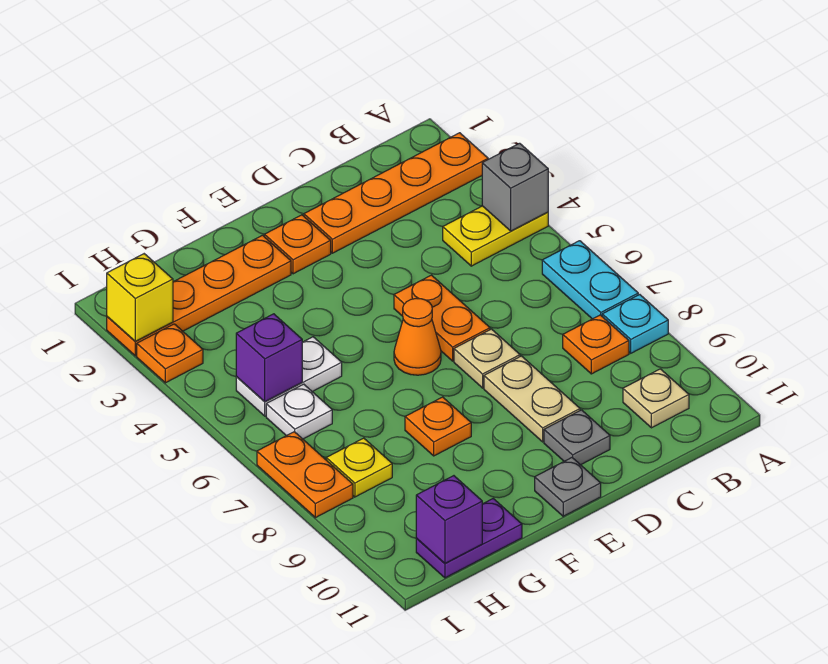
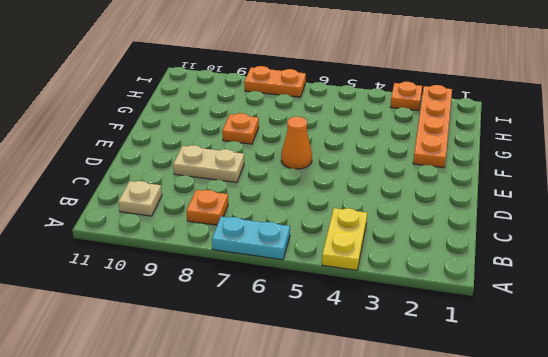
none -> orange plate A2:D2 level 1
none -> cyan plate A8 level 1
none -> orange plate D5:D6 level 1

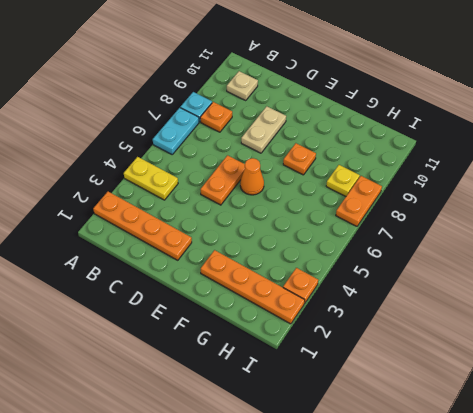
none -> tan plate D7 level 1
none -> grey plate D10 level 1
none -> orange plate E2 level 1

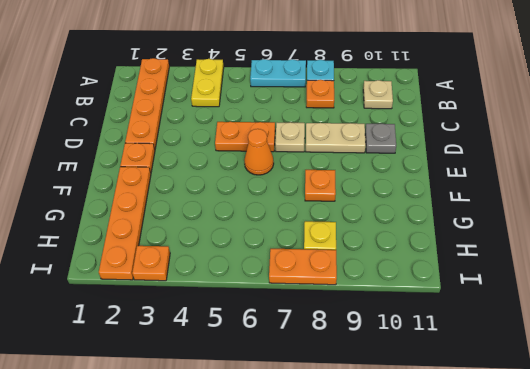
none -> grey plate E11 level 1
none -> white plate G5:H5 level 1
none -> purple plate G11:H11 level 1

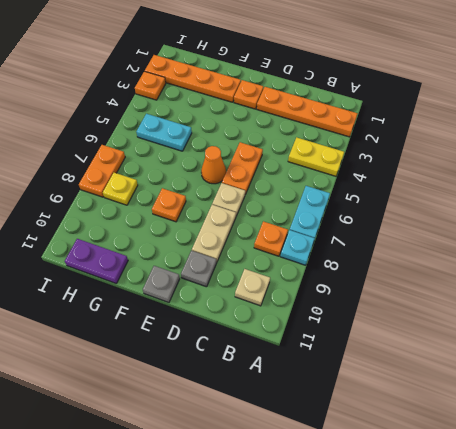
cyan plate G5:H5 level 1 -> white plate G5:H5 level 1
none -> white plate H6 level 1
none -> grey brick A4 level 2
none -> purple brick H5 level 2

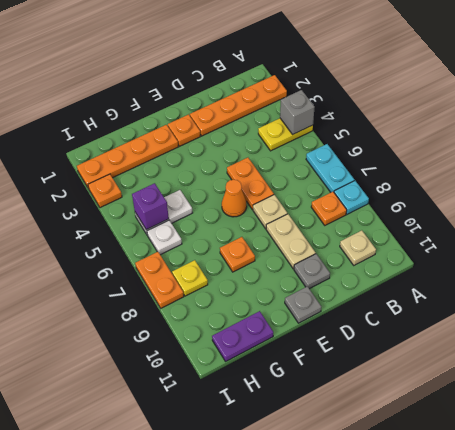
none -> purple brick H11 level 2
none -> yellow brick I2 level 2

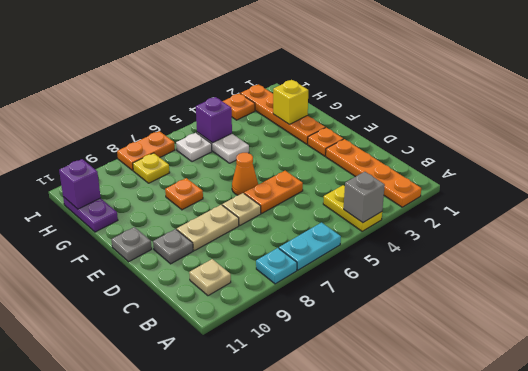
yellow brick G2 level 2 -> yellow brick I2 level 2
none -> orange plate B8 level 1

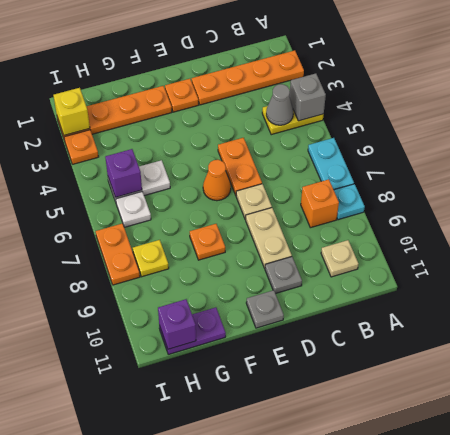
grey cone B4 level 2 -> none
orange brick B8 level 1 -> orange plate B8 level 1

